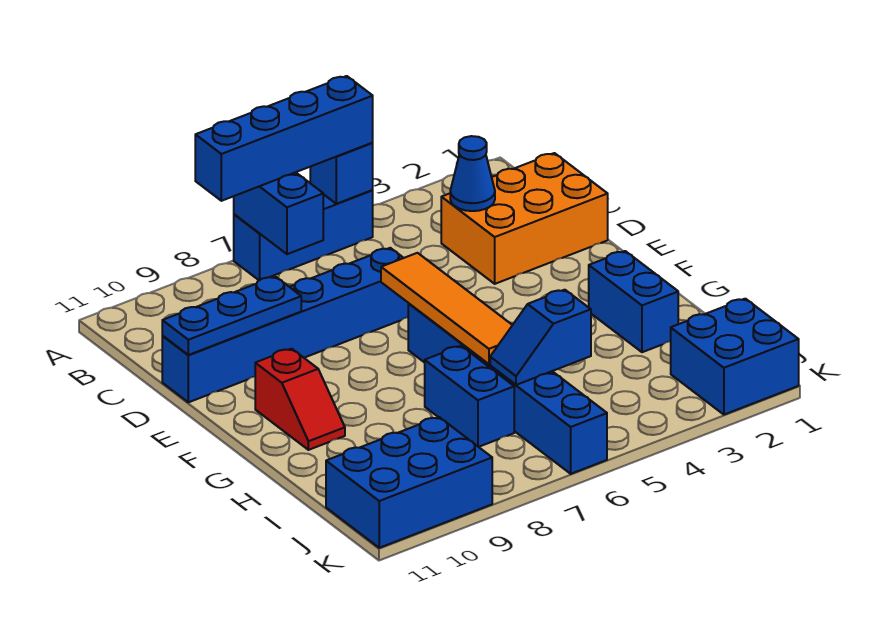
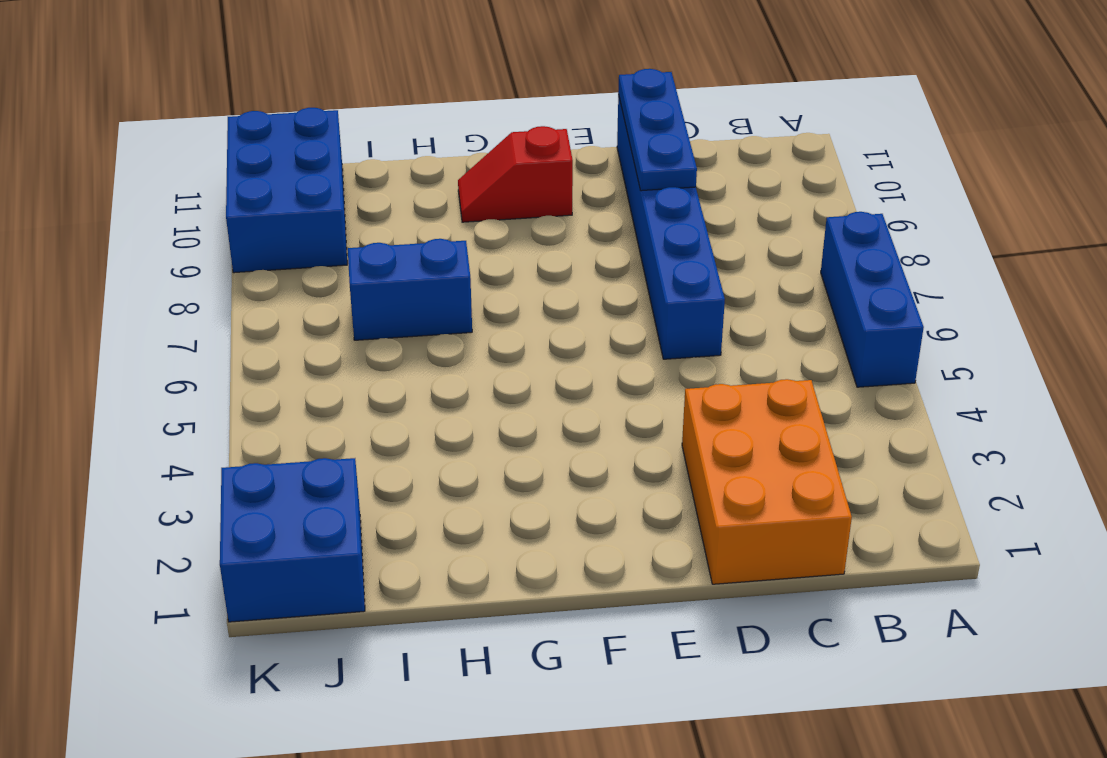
none -> blue brick F6:K6 level 1
none -> blue brick G2:H2 level 1
none -> blue brick A5 level 2

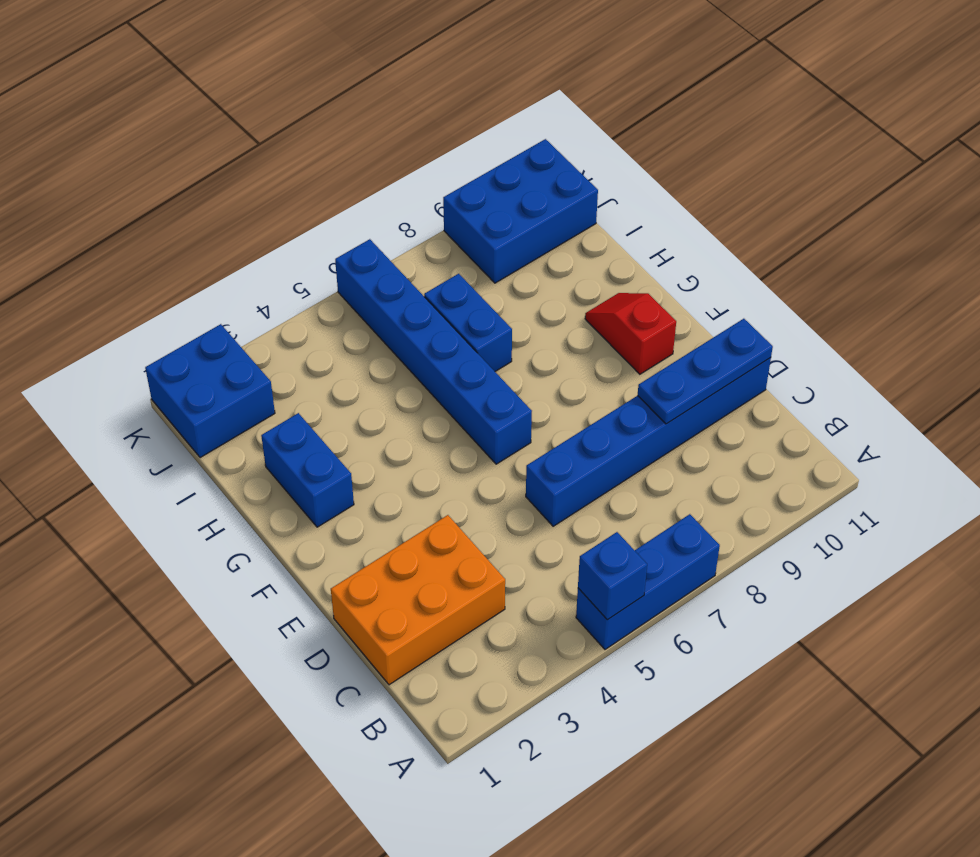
none -> blue brick A7:B7 level 2
none -> blue cone C3 level 2
none -> orange tile E6:H6 level 2

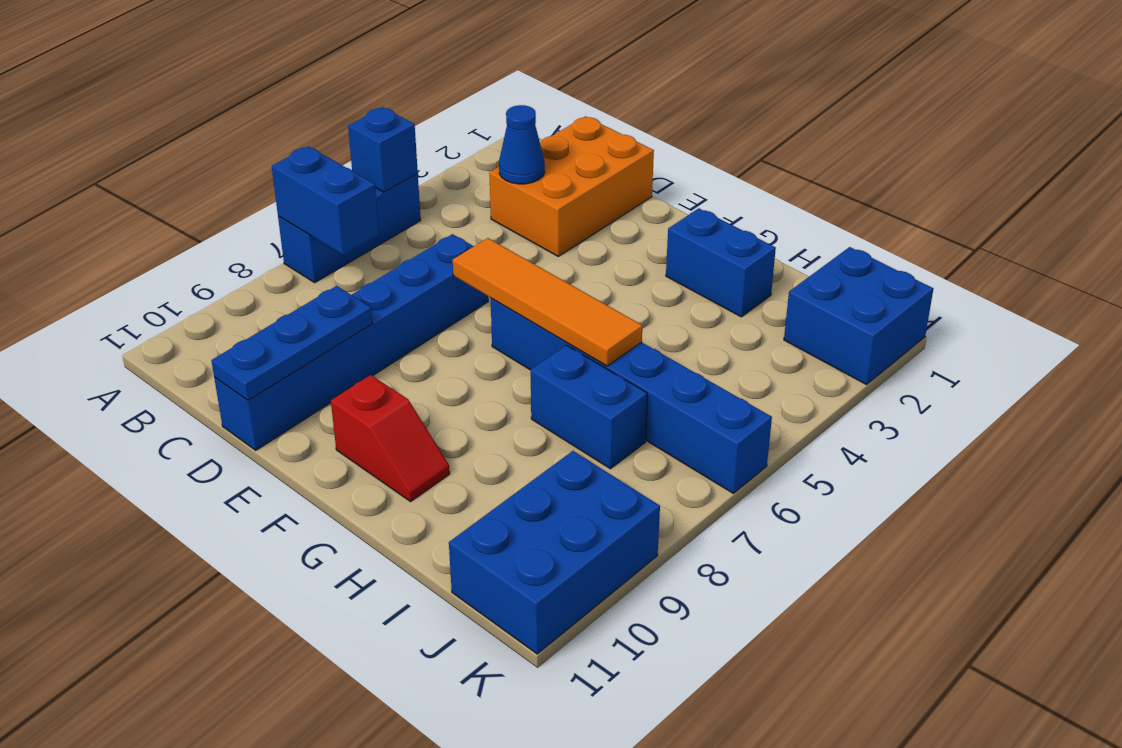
none -> blue slope I5:I6 level 2 top 5
none -> blue brick A5:A8 level 3

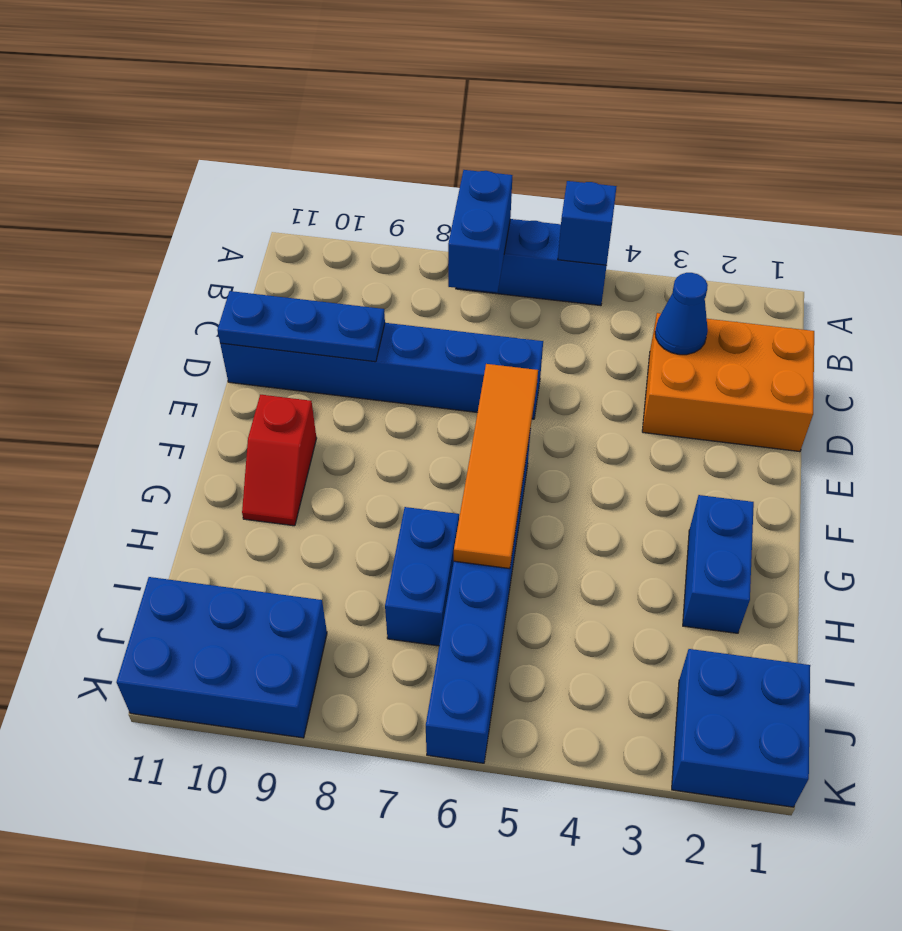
none -> blue slope I5:I6 level 2 top 5
none -> blue brick A5:A8 level 3

